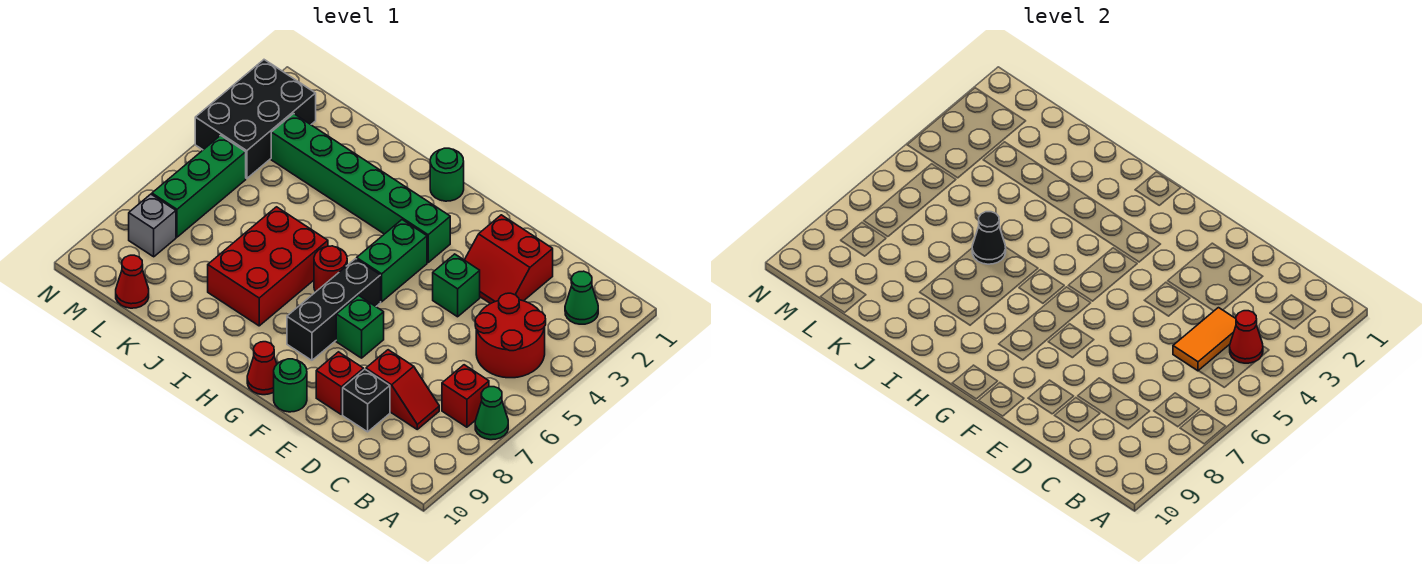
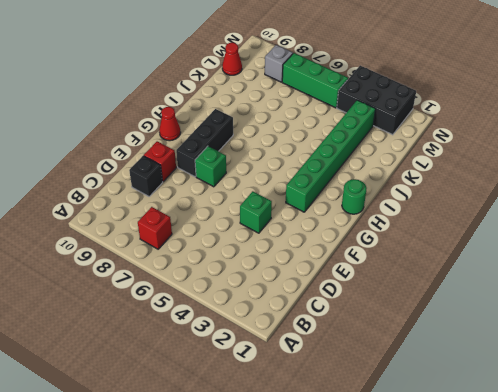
black brick F8:H8 level 1 -> black brick G6:G8 level 1
none -> green cone A7 level 1
none -> green cone B2 level 1
none -> red round brick B4:C5 level 1

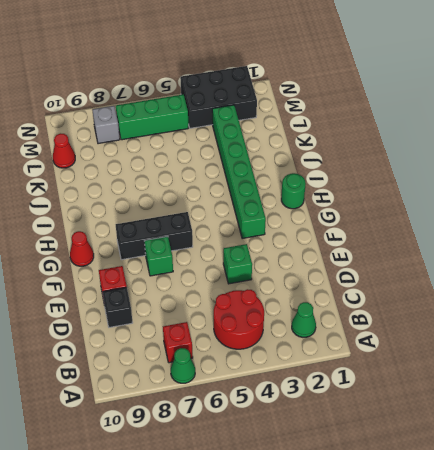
none -> red slope C8:D8 level 1 top D
none -> red slope D2:E3 level 1 top 2
none -> green round brick F10 level 1

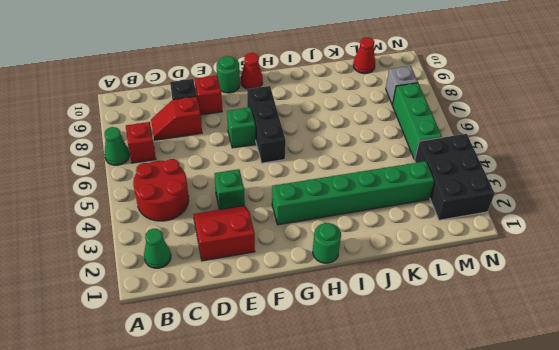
none -> green brick G4:G5 level 1
none -> red round brick H6 level 1
none -> red brick I6:J8 level 1

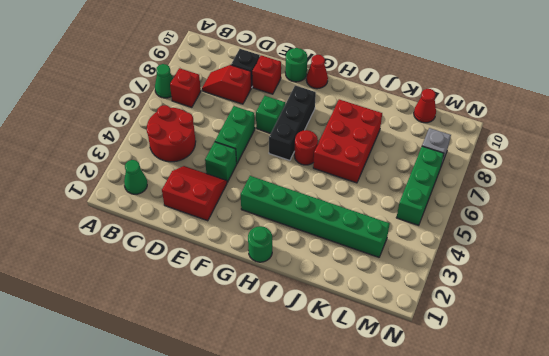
green brick E5:E6 level 1 -> green brick G4:G5 level 1
none -> black brick M2:N4 level 1
none -> red cone B4 level 2
none -> orange tile C4:C5 level 2

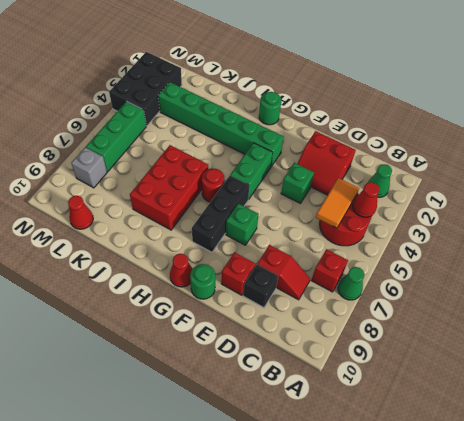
none -> black cone J6 level 2

